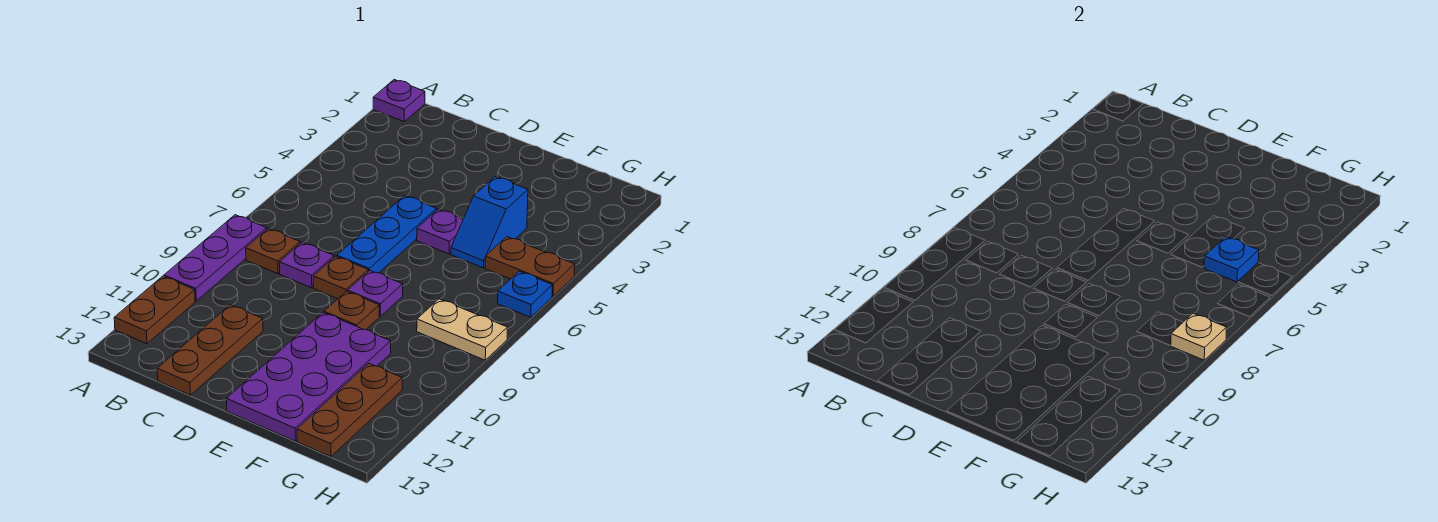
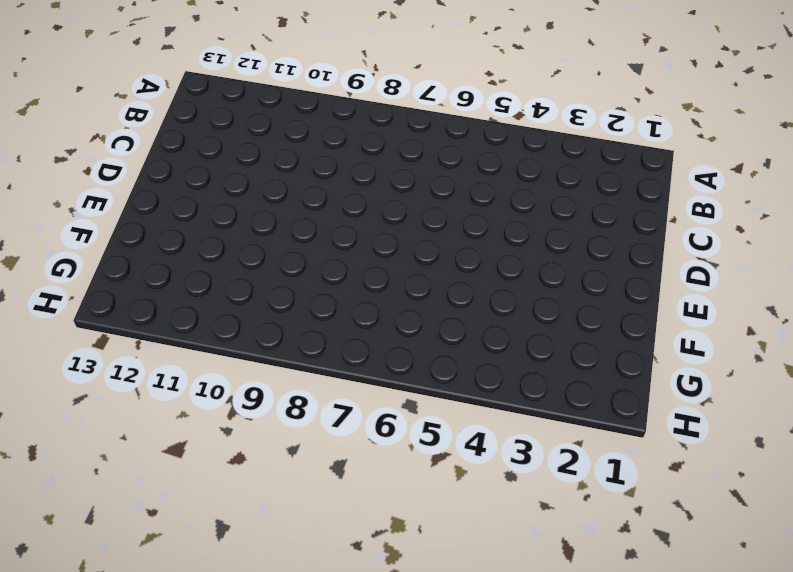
none -> purple plate A1 level 1
none -> purple plate A8:A10 level 1
none -> brown plate A11:A12 level 1

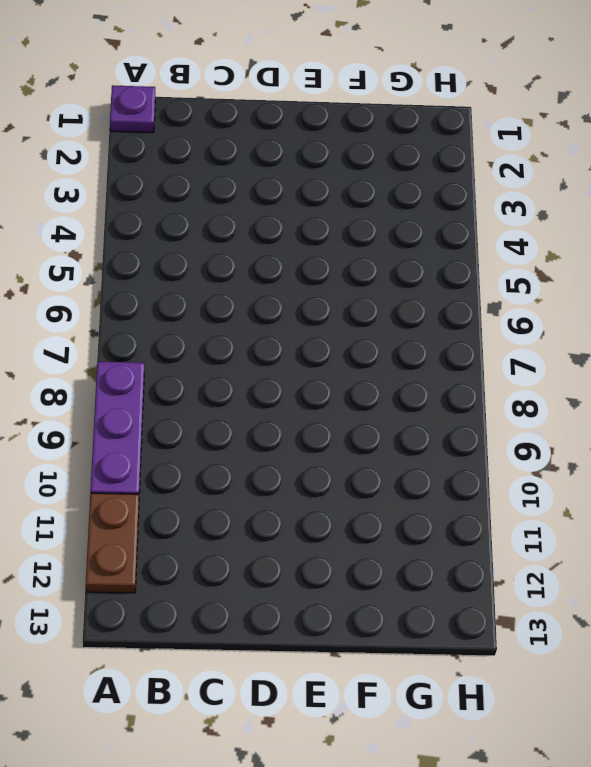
none -> brown plate B8 level 1
none -> purple plate C8 level 1
none -> brown plate C11:C13 level 1

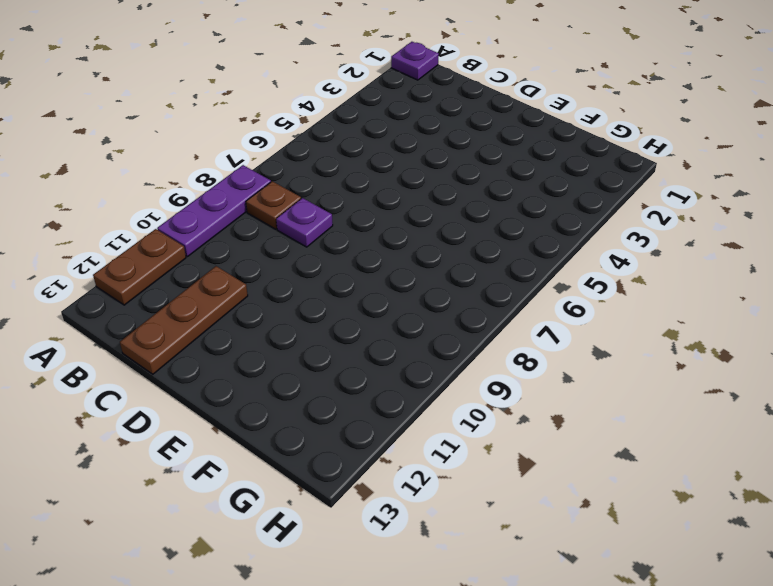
none -> blue plate D5:D7 level 1
none -> brown plate D8 level 1
none -> purple plate E5 level 1

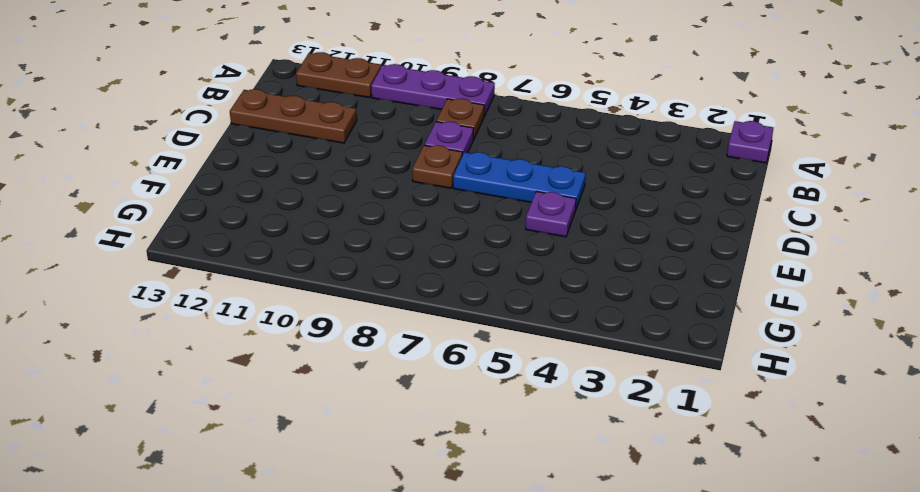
none -> purple plate E8 level 1
none -> brown plate E9 level 1
none -> purple plate E10:F13 level 1

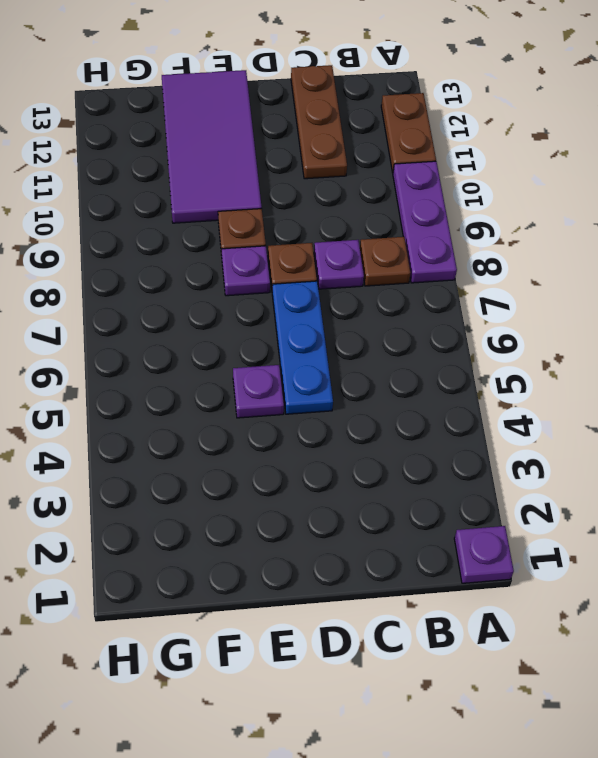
purple tile E10:F13 level 1 -> purple plate E10:F13 level 1
none -> blue slope F4:F5 level 1 top 4
none -> brown plate G5:H5 level 1
none -> tan plate G8:H8 level 1

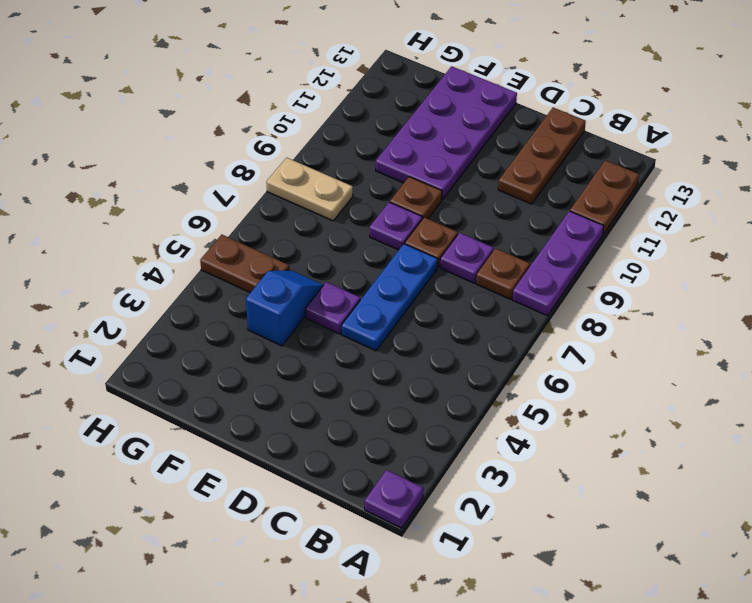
none -> brown plate G11:G13 level 1
none -> blue plate H6 level 1
none -> blue plate G5 level 2

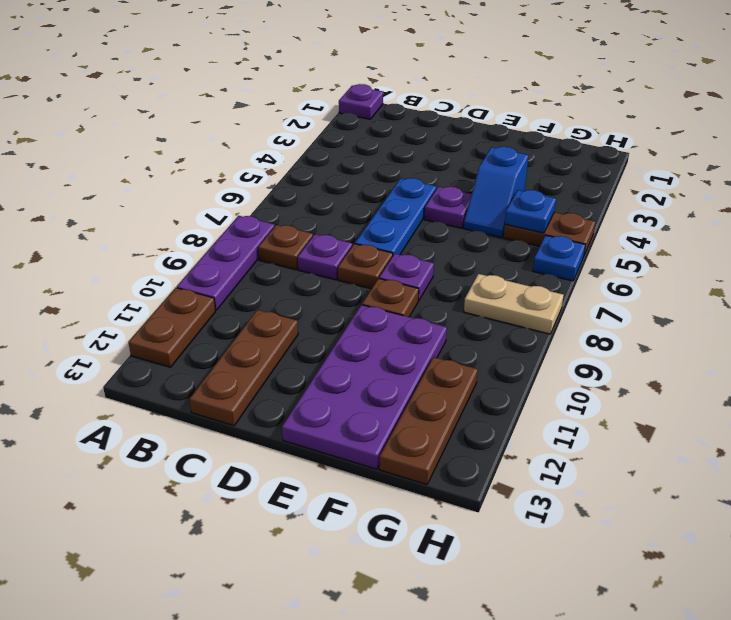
none -> tan plate H8 level 2

